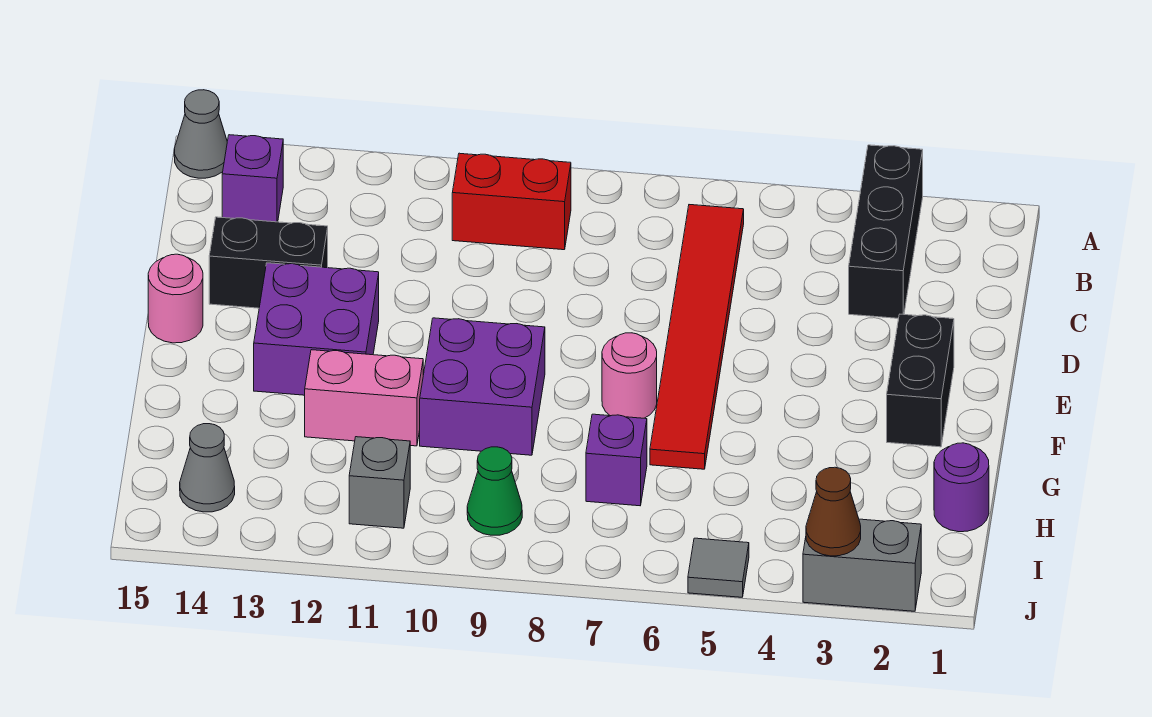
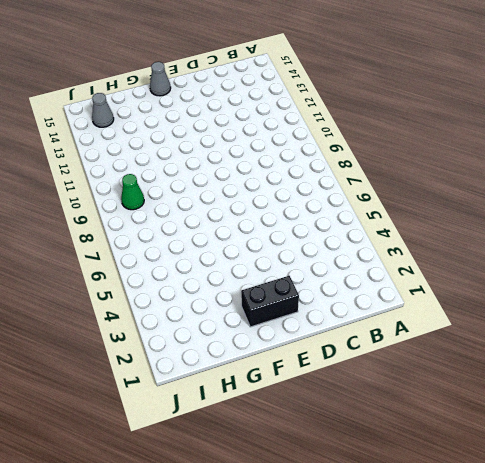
grey cone F15 level 1 -> grey cone A15 level 1
none -> black brick A3:C3 level 1
none -> red tile B6:G6 level 1
none -> red brick B9:B10 level 1

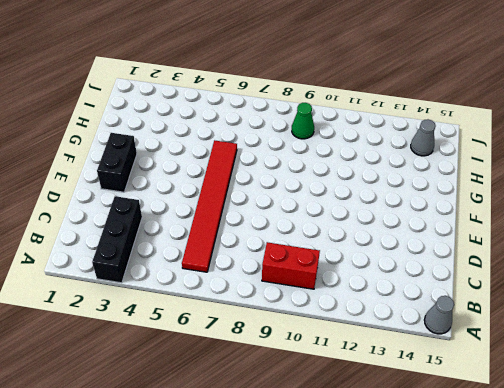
none -> purple brick B14 level 1
none -> black brick D13:D14 level 1
none -> purple brick E12:F13 level 1

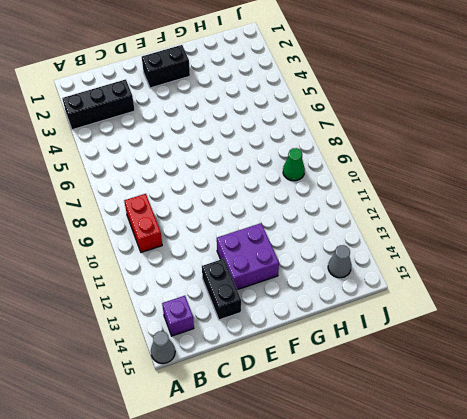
none -> red tile B6:G6 level 1
none -> pink round brick E15 level 1
none -> pink round brick F7 level 1

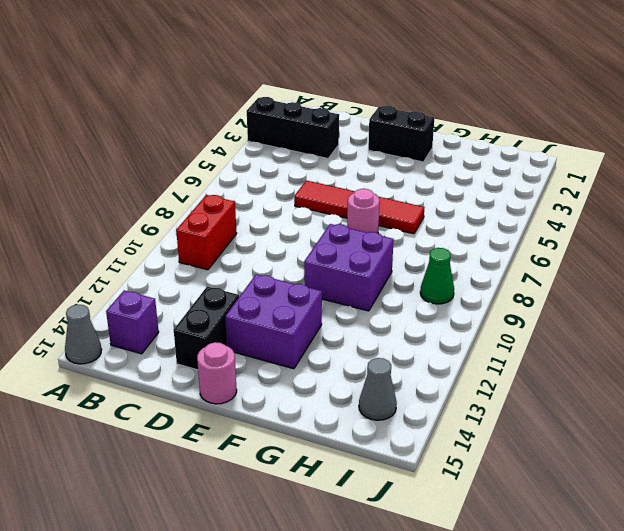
red tile D6:G6 level 1 -> red tile B6:G6 level 1
none -> pink brick G11:G12 level 1
none -> purple round brick H1 level 1
none -> purple brick H7 level 1

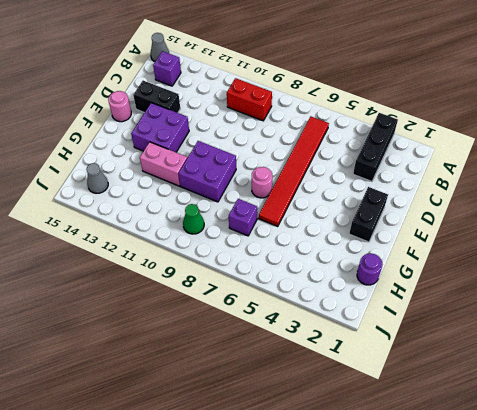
none -> grey brick I11 level 1
none -> grey brick J2:J3 level 1
none -> grey tile J5 level 1

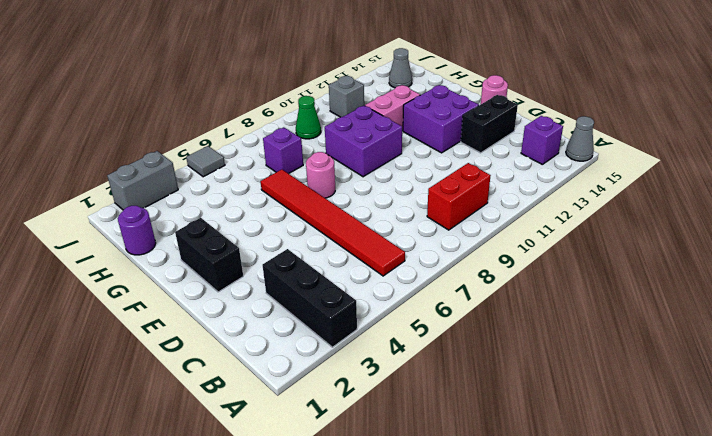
none -> brown cone J3 level 2

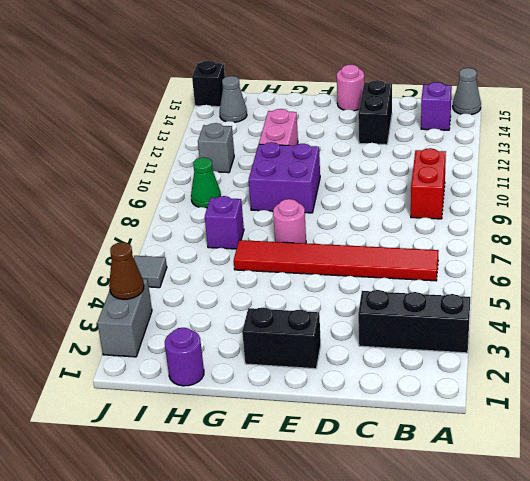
black brick J15 level 1 -> none
none -> purple brick E12:F13 level 1

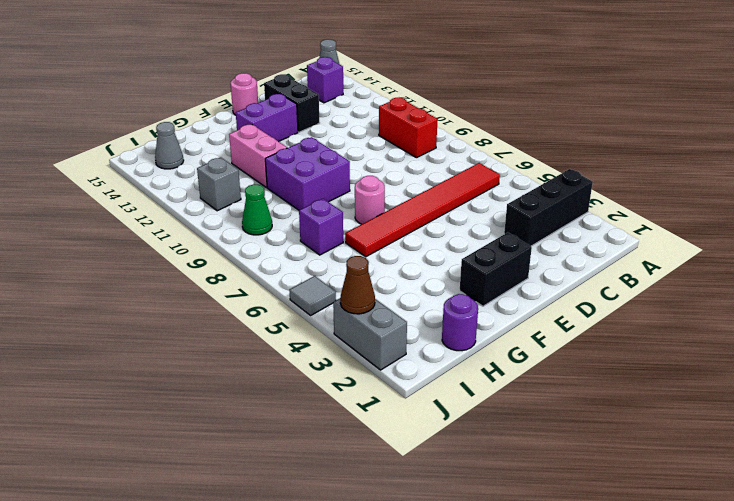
purple brick E13:F13 level 1 -> purple brick E12:F13 level 1

